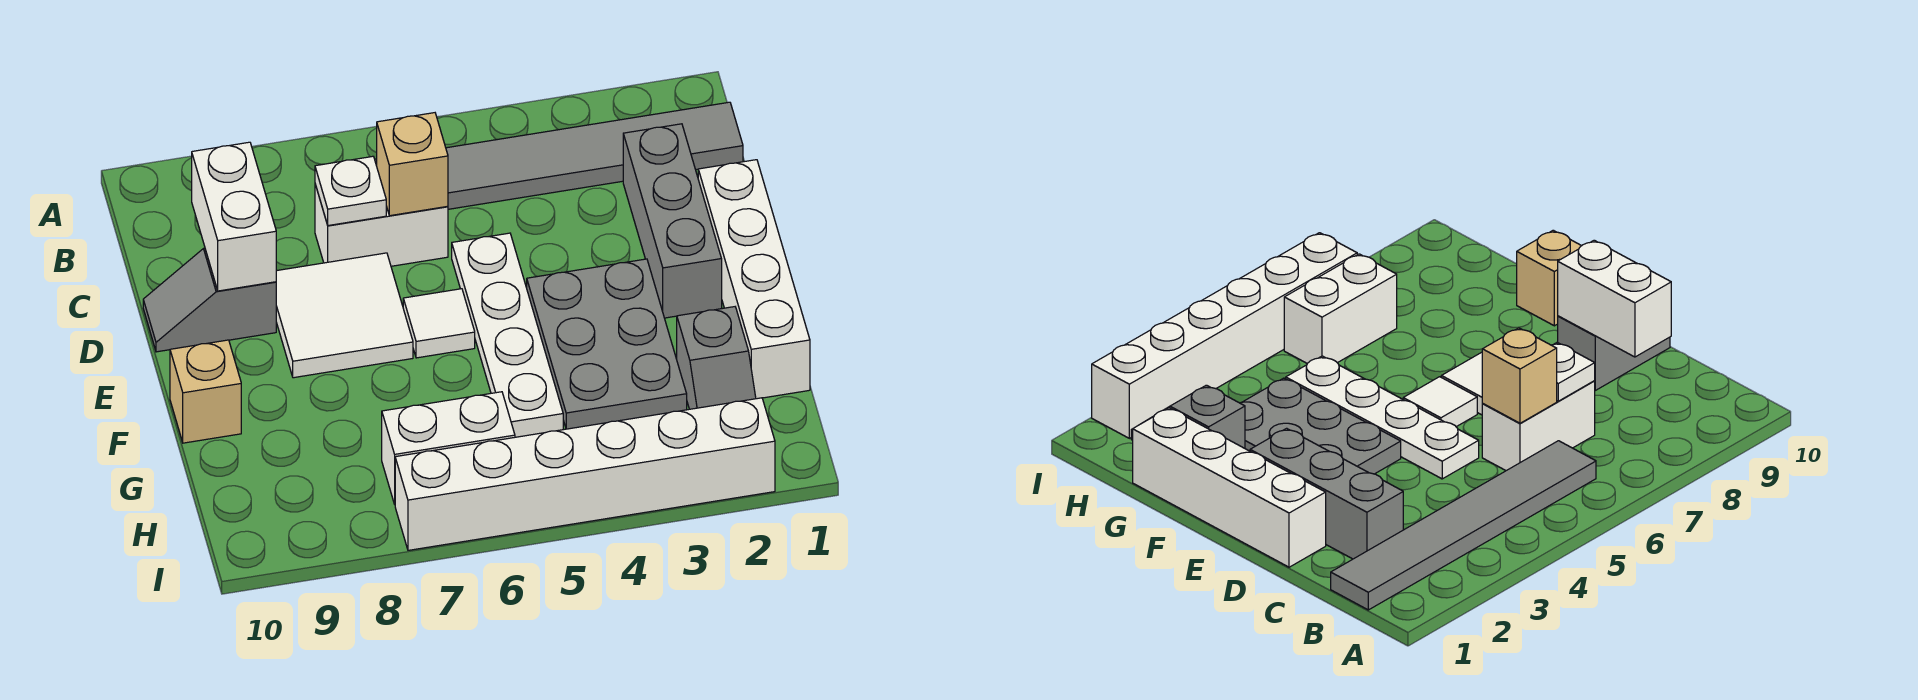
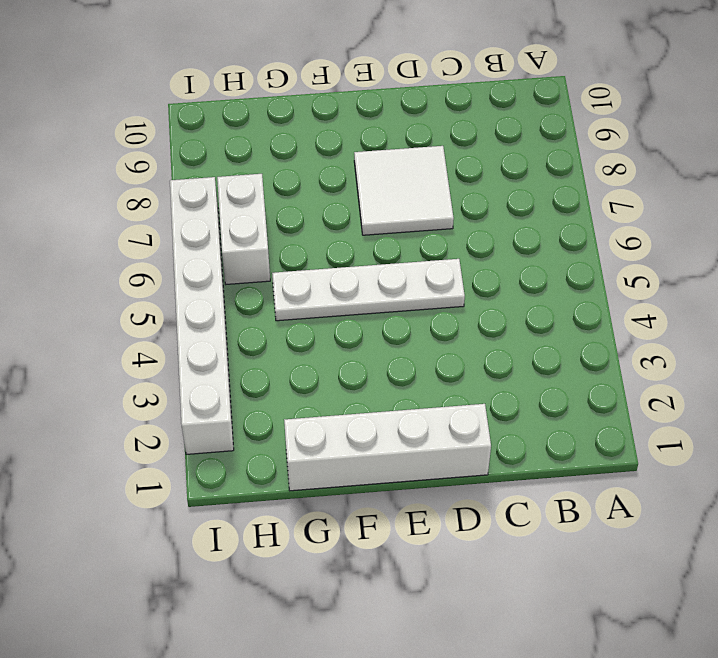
none -> grey tile B1:B6 level 1
none -> grey brick C2:E2 level 1
none -> white brick C6:C7 level 1

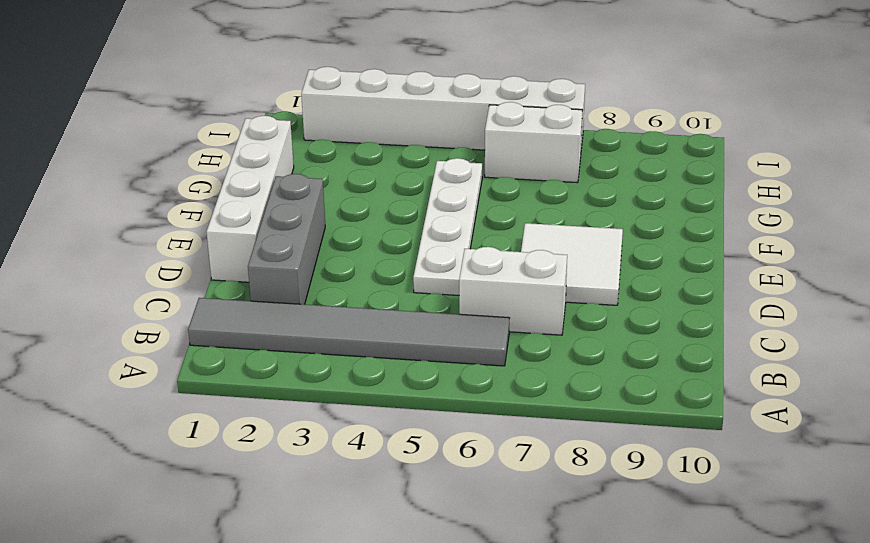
none -> grey slope D9:D10 level 1 top 9
none -> grey plate E3:G4 level 1
none -> white tile E6 level 1

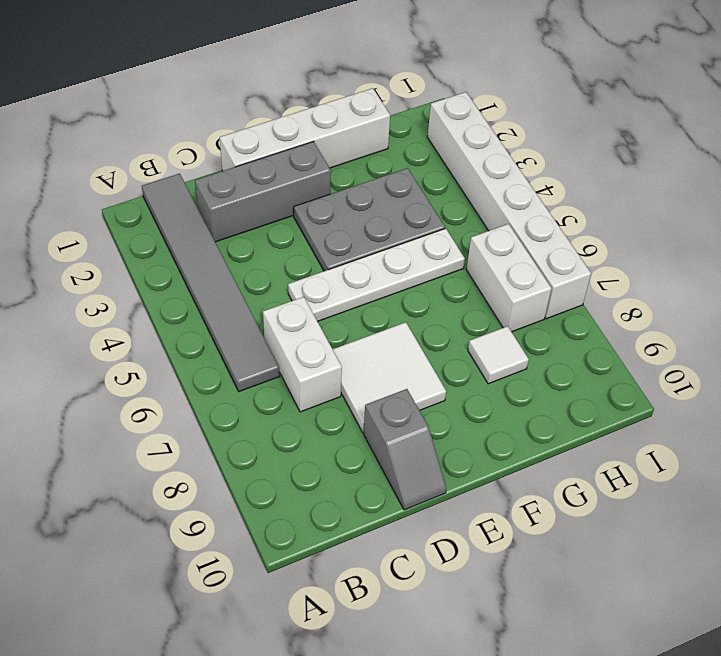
white tile G8 level 1 -> white tile E6 level 1
none -> tan brick F10 level 1
none -> grey slope G2:H2 level 1 top G
none -> tan brick C6 level 2

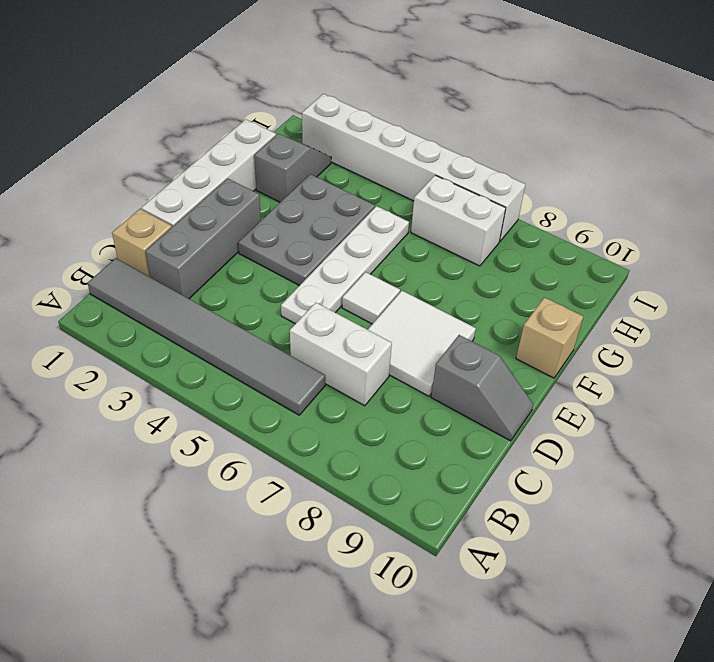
tan brick C1 level 1 -> tan brick C6 level 2
none -> white plate C7 level 2
none -> white brick C9:D9 level 2

